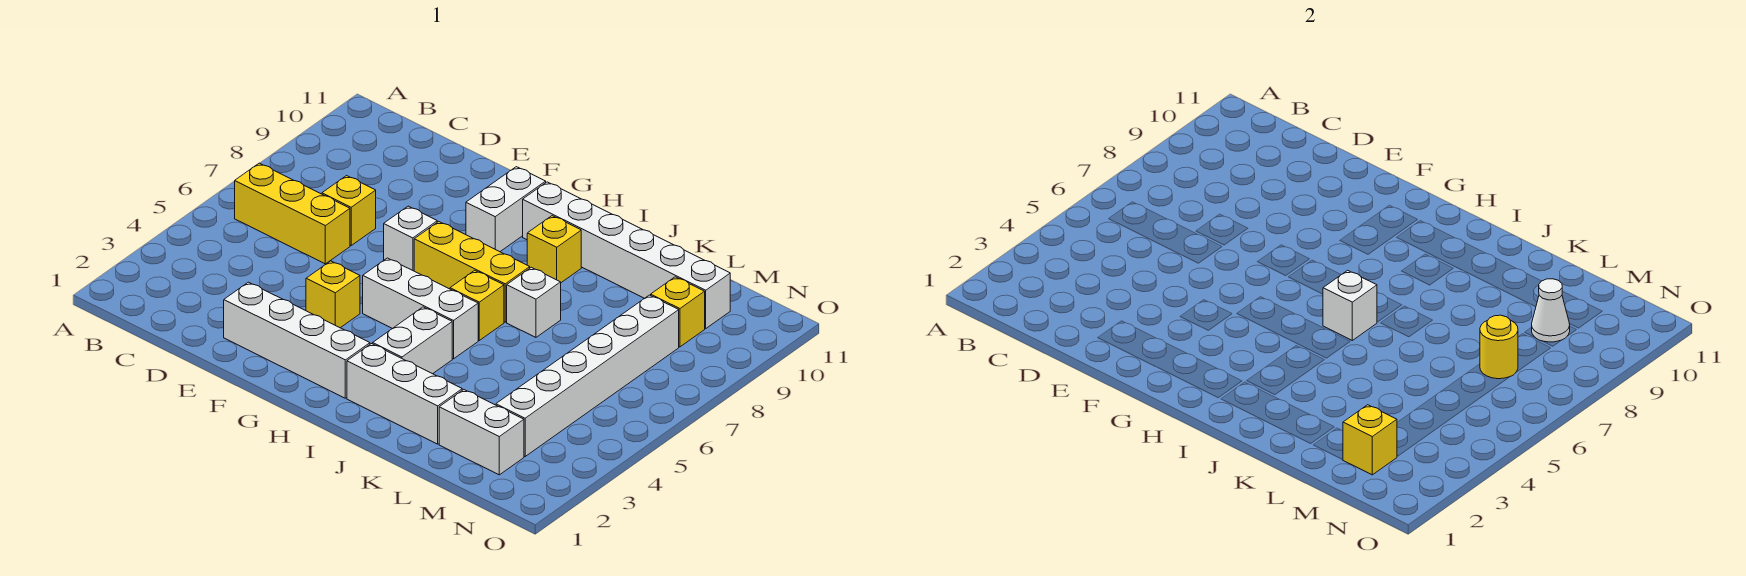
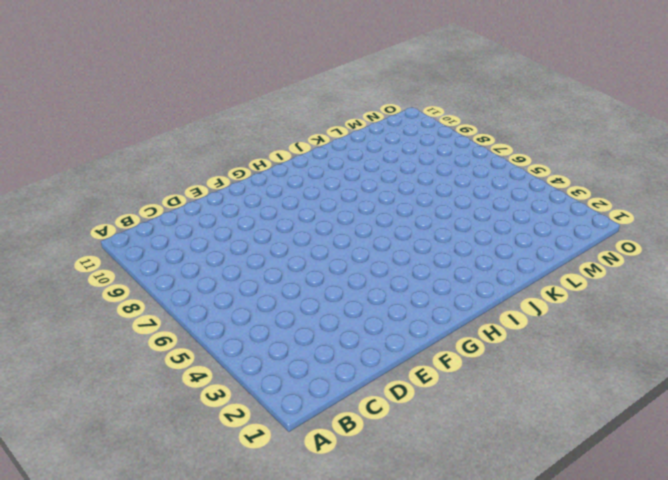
none -> yellow brick B6:D6 level 1
none -> yellow brick D7 level 1
none -> white brick E2:H2 level 1

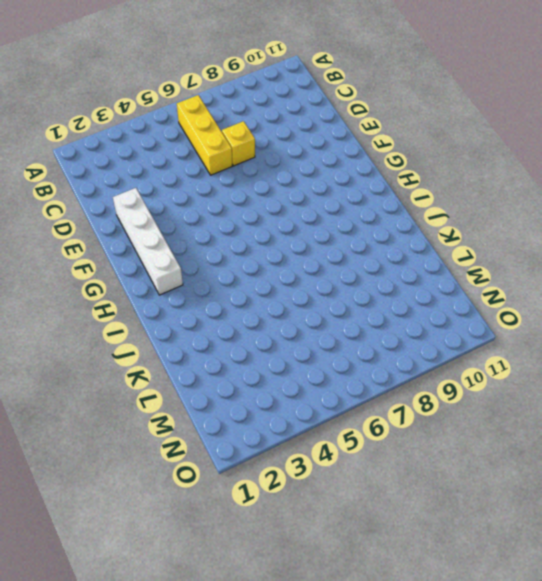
none -> yellow brick F4 level 1
none -> white brick F7 level 1
none -> white brick G5:I5 level 1

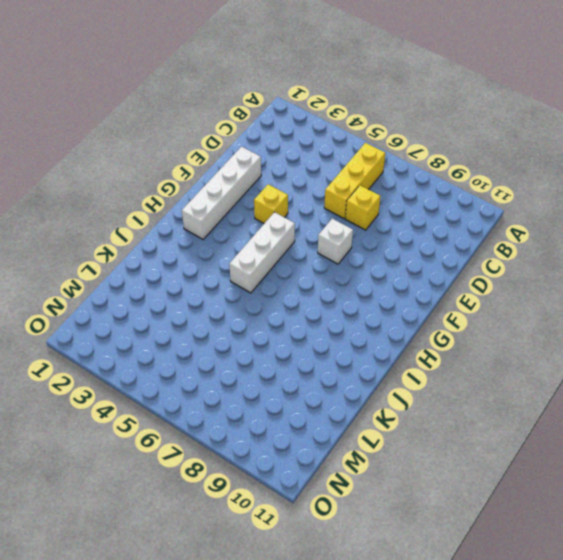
none -> yellow brick G7:I7 level 1
none -> white brick G9:G10 level 1
none -> white brick H10:M10 level 1

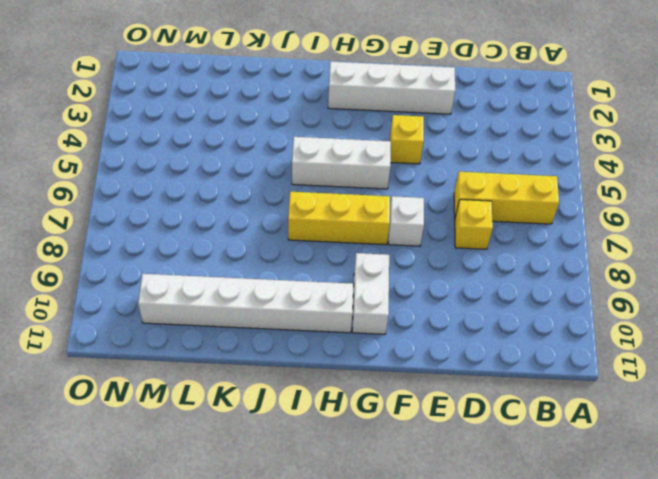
none -> white brick I2:K2 level 1
none -> white brick I3:I4 level 1
none -> yellow brick I6 level 1

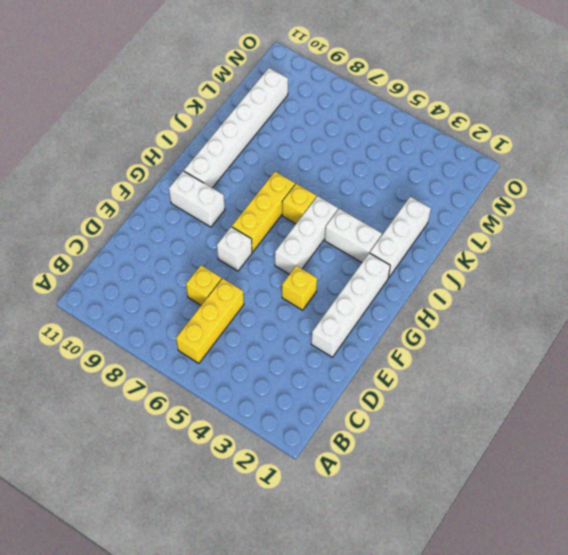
none -> yellow brick I9 level 1
none -> white brick J7 level 1
none -> white brick L2:M2 level 1

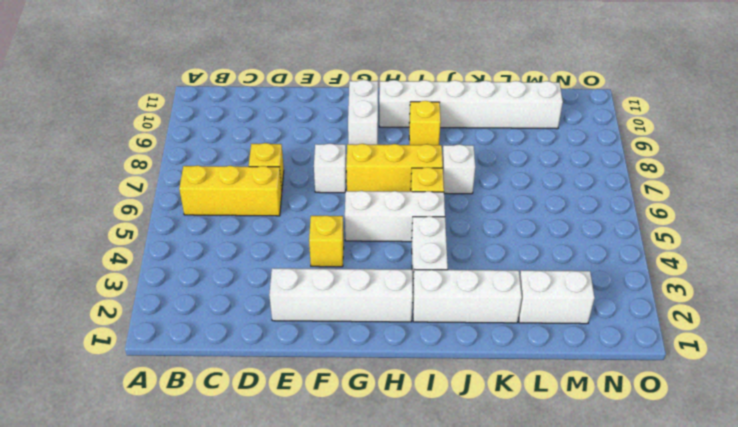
none -> white brick M3:M8 level 1
none -> yellow brick M9 level 1
none -> white brick I6 level 2

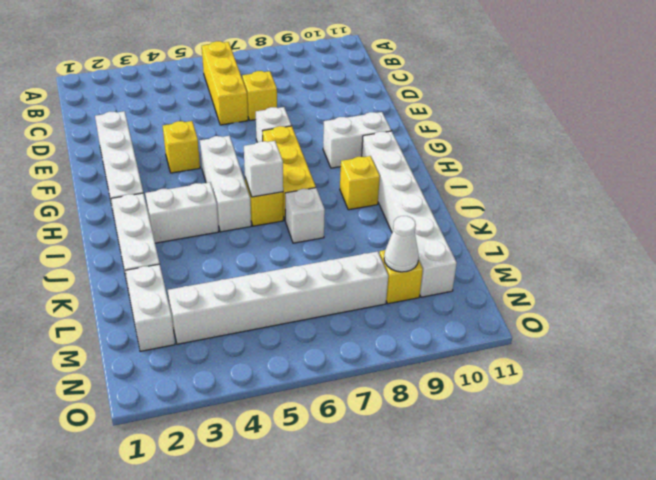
none -> yellow brick M2 level 2
none -> yellow round brick M7 level 2

